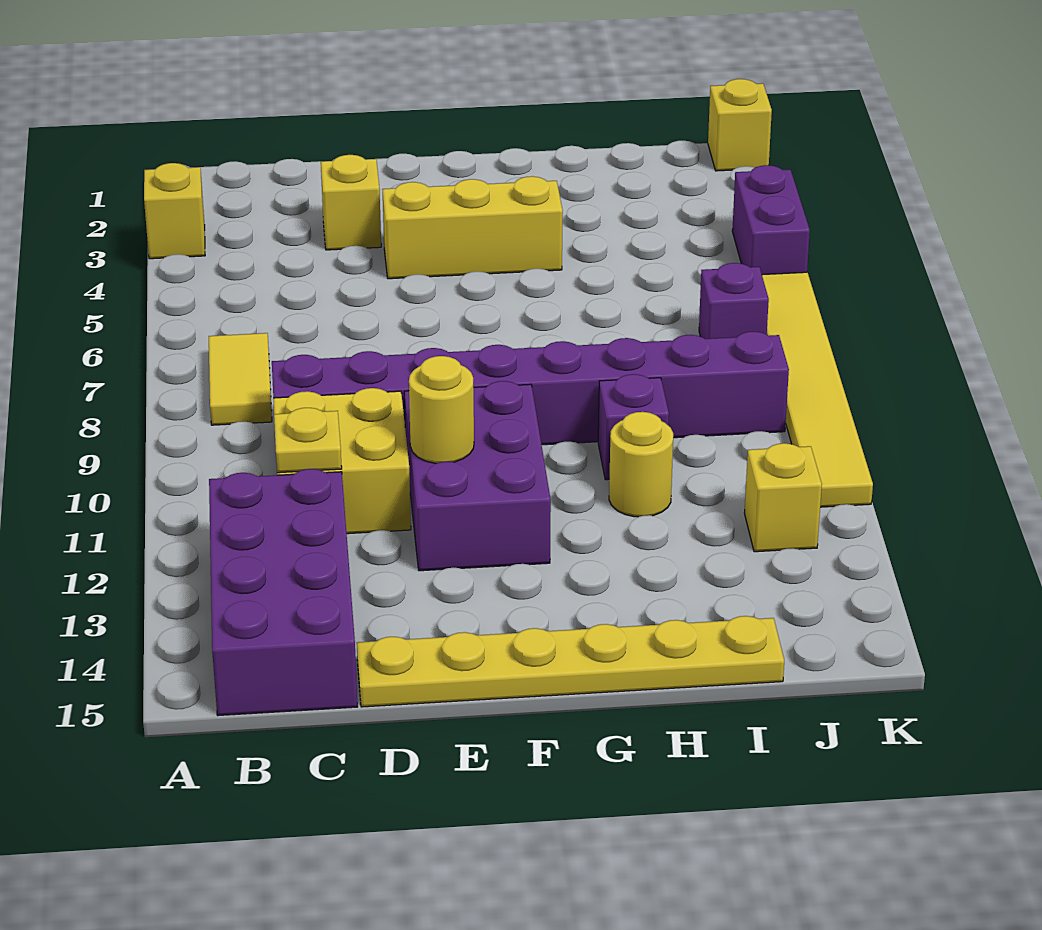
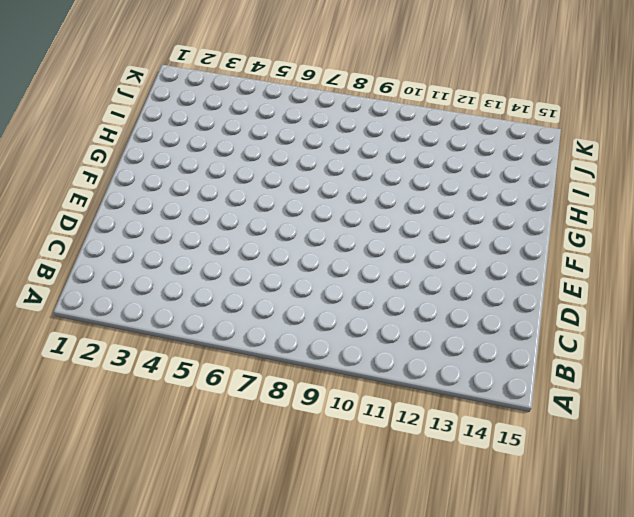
none -> yellow brick A3 level 1
none -> yellow tile B7:B8 level 1
none -> purple brick B12:C15 level 1

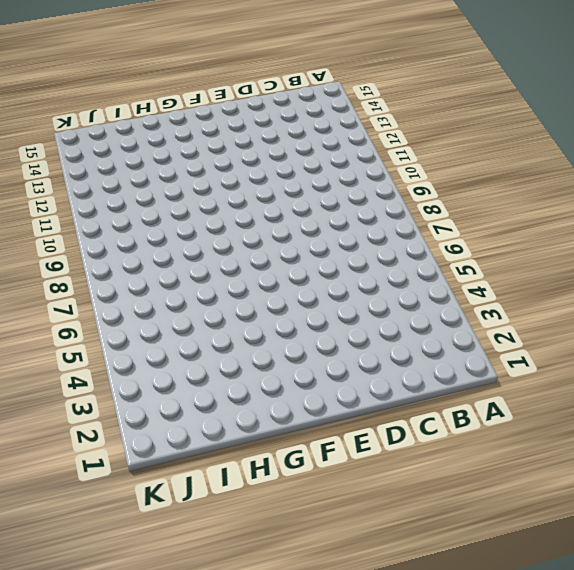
none -> yellow brick A3 level 1
none -> yellow tile B7:B8 level 1
none -> purple brick B12:C15 level 1

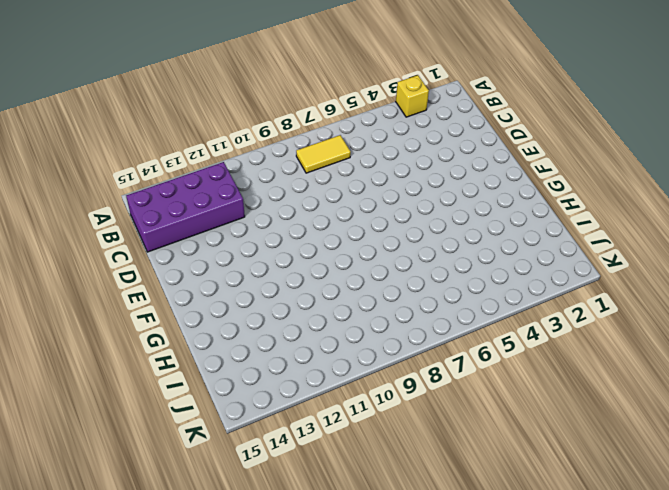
none -> purple brick C9:J9 level 1
none -> yellow brick C10:D11 level 1
none -> yellow brick D3 level 1

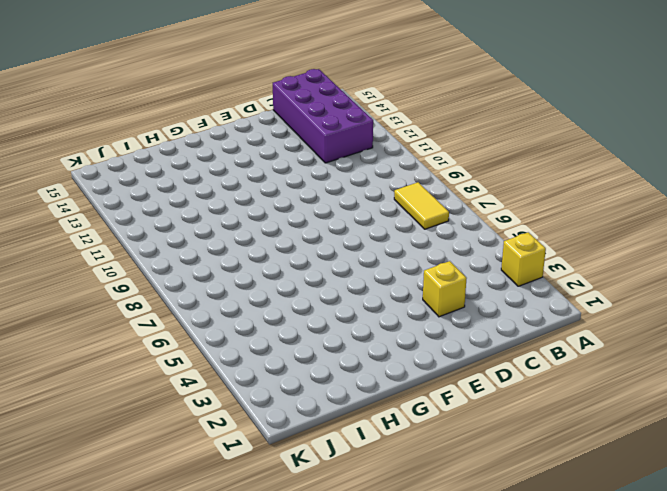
none -> purple brick C9:J9 level 1
none -> yellow brick C10:D11 level 1
none -> yellow plate D15:I15 level 1

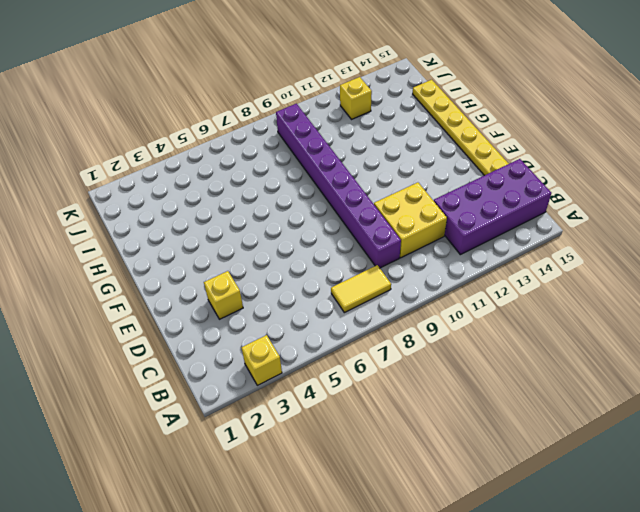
none -> yellow brick E4:G4 level 1
none -> purple brick E10:F12 level 1
none -> purple brick H10 level 1

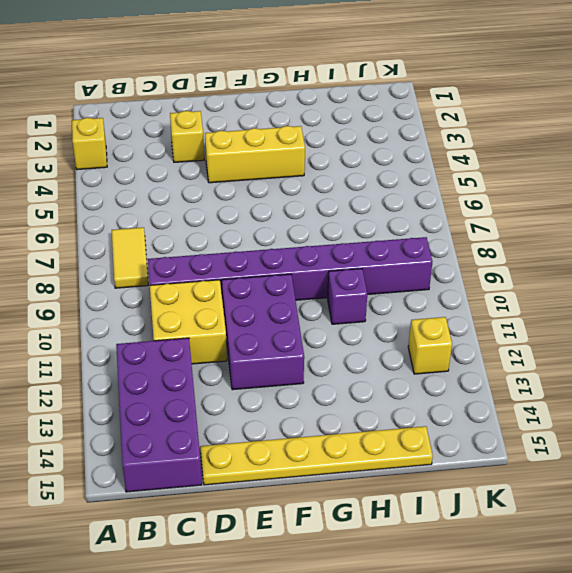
none -> yellow round brick H11 level 1
none -> purple brick J7 level 1
none -> yellow brick K1 level 1

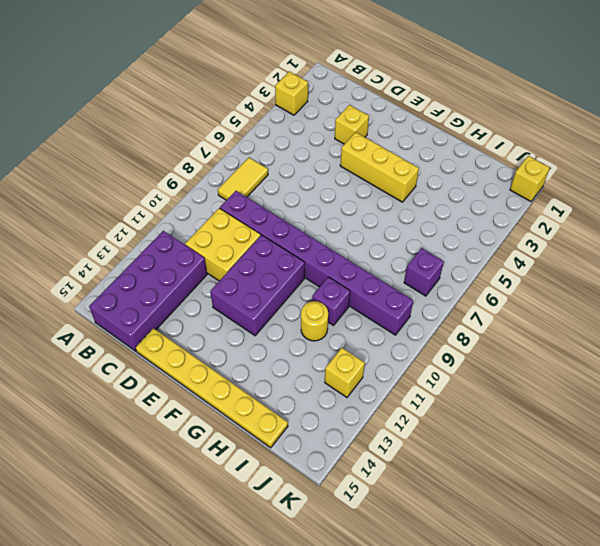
none -> purple brick K4:K5 level 1
none -> yellow tile K6:K11 level 1
none -> yellow plate C11 level 2

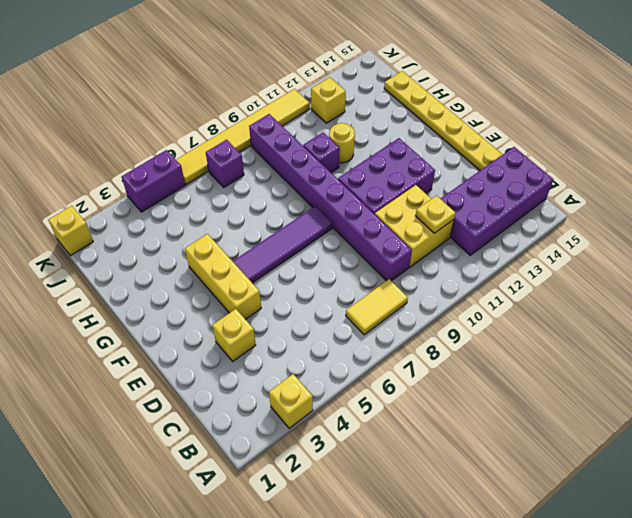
purple tile F5:F8 level 1 -> none
none -> yellow round brick E11 level 2

